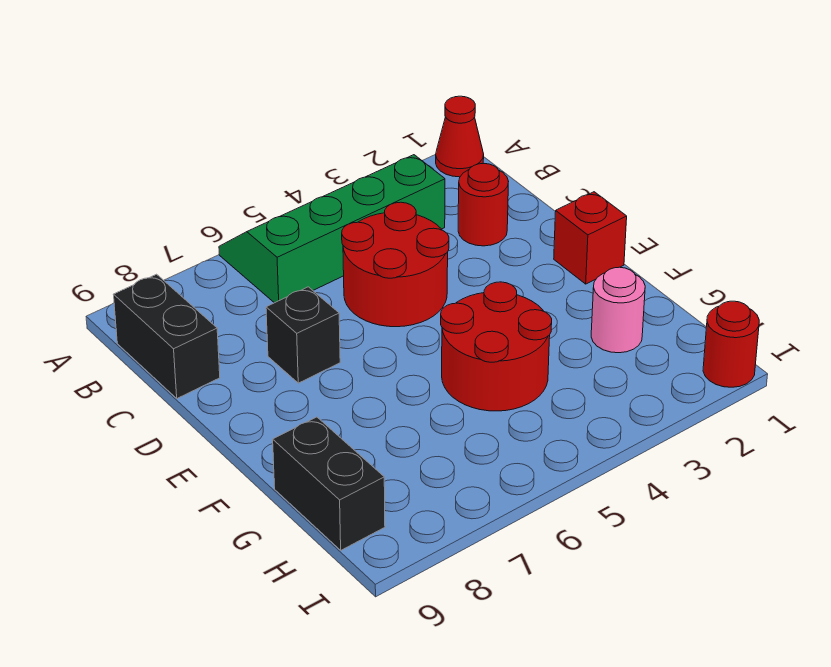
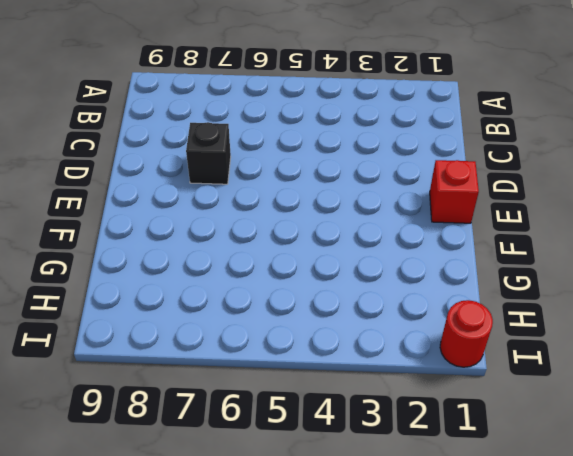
none -> red cone A1 level 1
none -> green slope A3:B6 level 1 top B

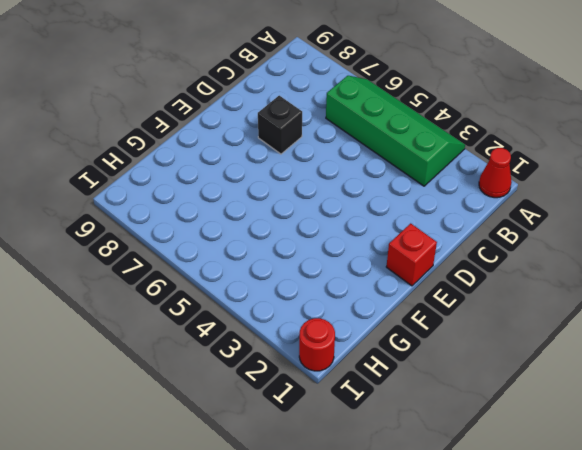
none -> black brick B9:C9 level 1
none -> red round brick C2 level 1

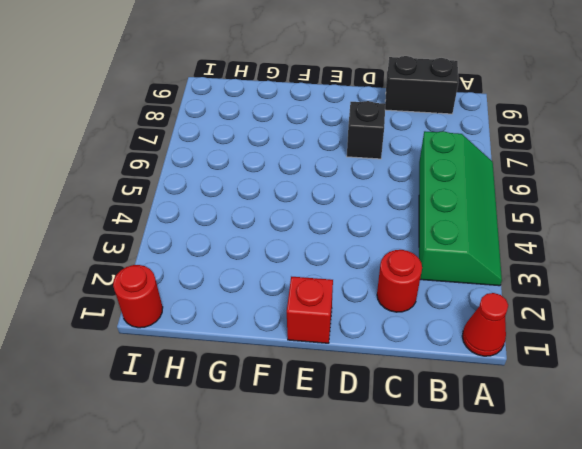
none -> red round brick C4:D5 level 1
none -> red round brick F4:G5 level 1

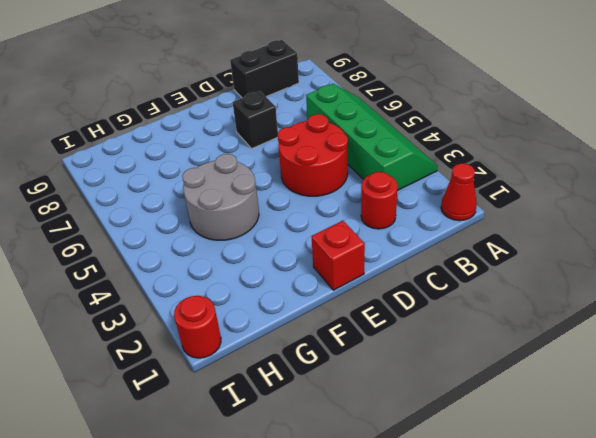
grey round brick F4:G5 level 1 -> red round brick F4:G5 level 1
none -> pink round brick G2 level 1
none -> black brick G9:H9 level 1

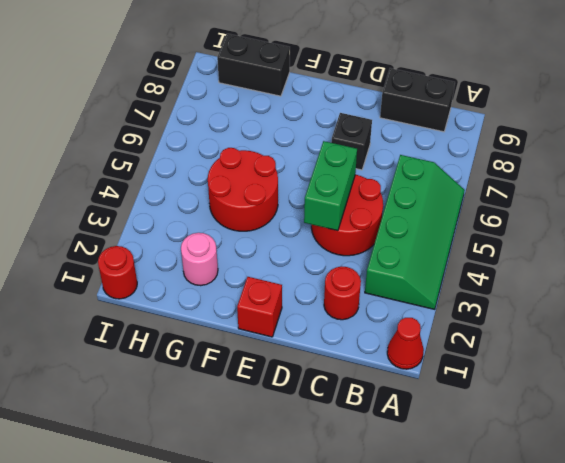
green brick D4:D5 level 2 -> none

